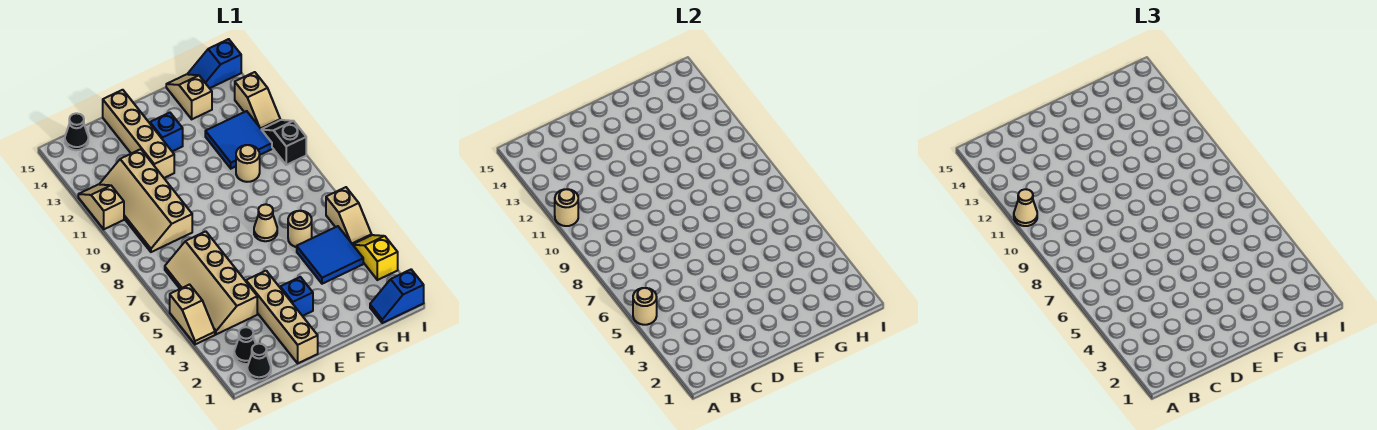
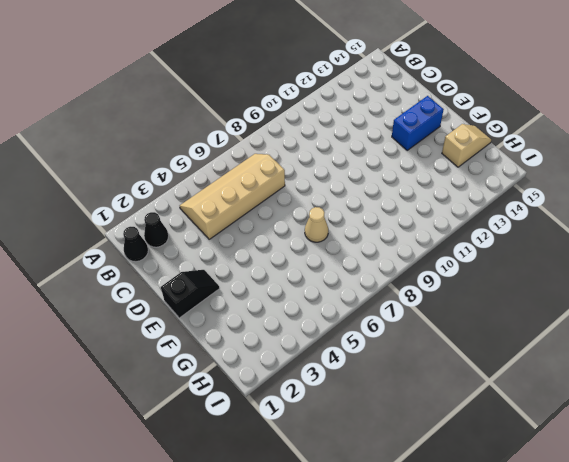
black slope E1:E2 level 1 top 1 -> black slope I10:I11 level 1 top 10
blue brick E13:E14 level 1 -> blue brick E13 level 1
none -> tan slope A4:A5 level 1 top 5
none -> tan slope A11:A12 level 1 top 11
none -> tan slope B9:C12 level 1 top C

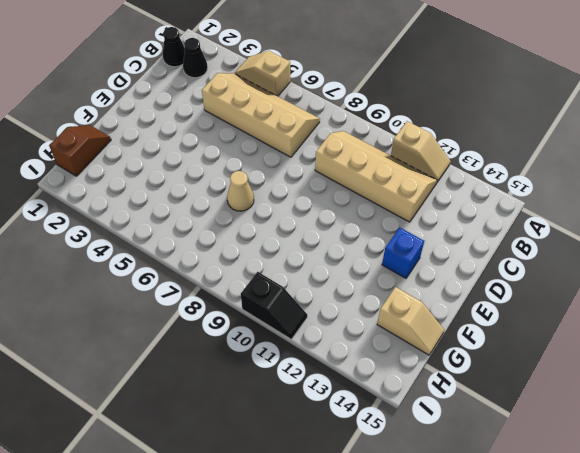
brown slope G1:H1 level 1 top H -> blue slope H1:I1 level 1 top I
none -> black cone B15 level 1
none -> tan brick D1:D4 level 1
none -> tan brick D12:D15 level 1

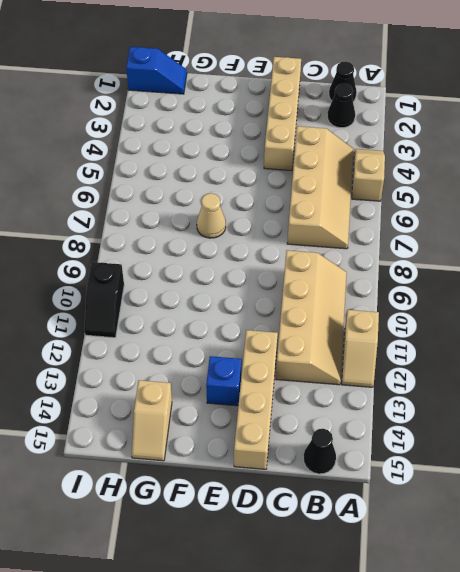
none -> blue brick E3 level 1
none -> blue tile G4:H5 level 1
none -> tan round brick G6 level 1

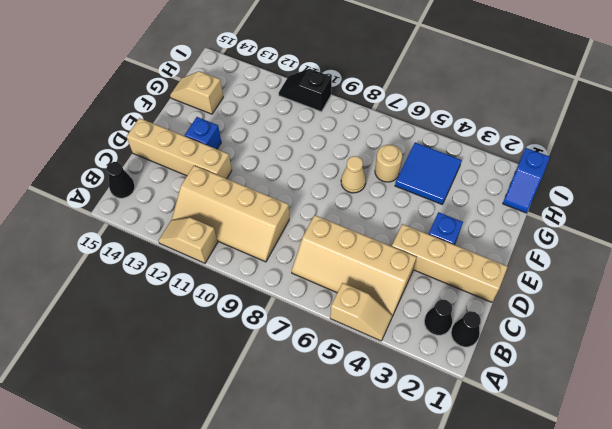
none -> tan round brick G10 level 1
none -> blue tile G11:H12 level 1
none -> blue slope H15:I15 level 1 top I

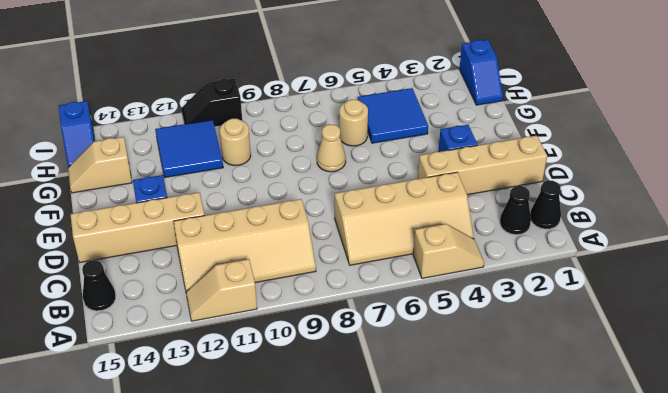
none -> yellow slope I3:I4 level 1 top 3
none -> tan slope I5:I6 level 1 top 6
none -> tan slope I12:I13 level 1 top 13

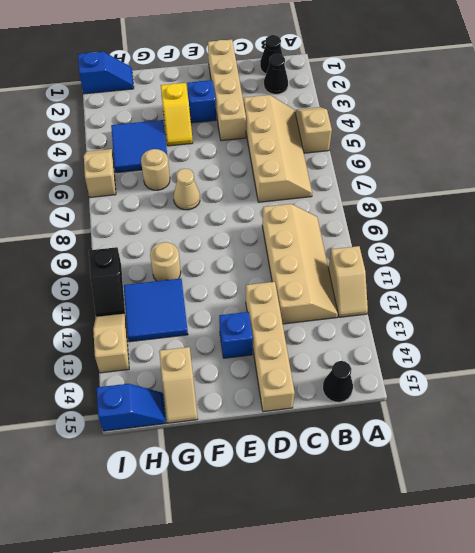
yellow slope F3:F4 level 1 top 3 -> yellow slope I3:I4 level 1 top 3
none -> tan round brick A5 level 2
none -> tan round brick A11 level 2
none -> tan cone A11 level 3

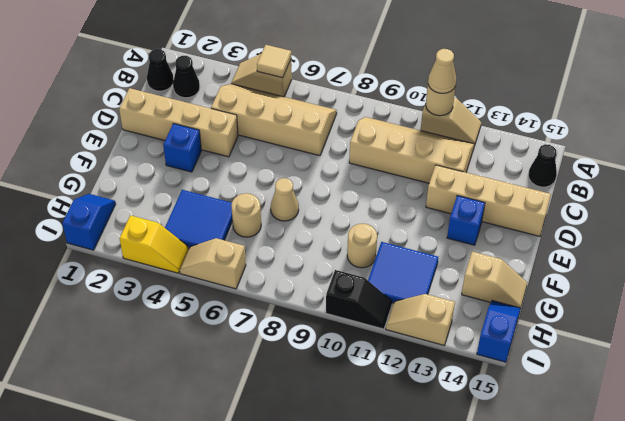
tan tile A5 level 2 -> tan round brick A5 level 2

